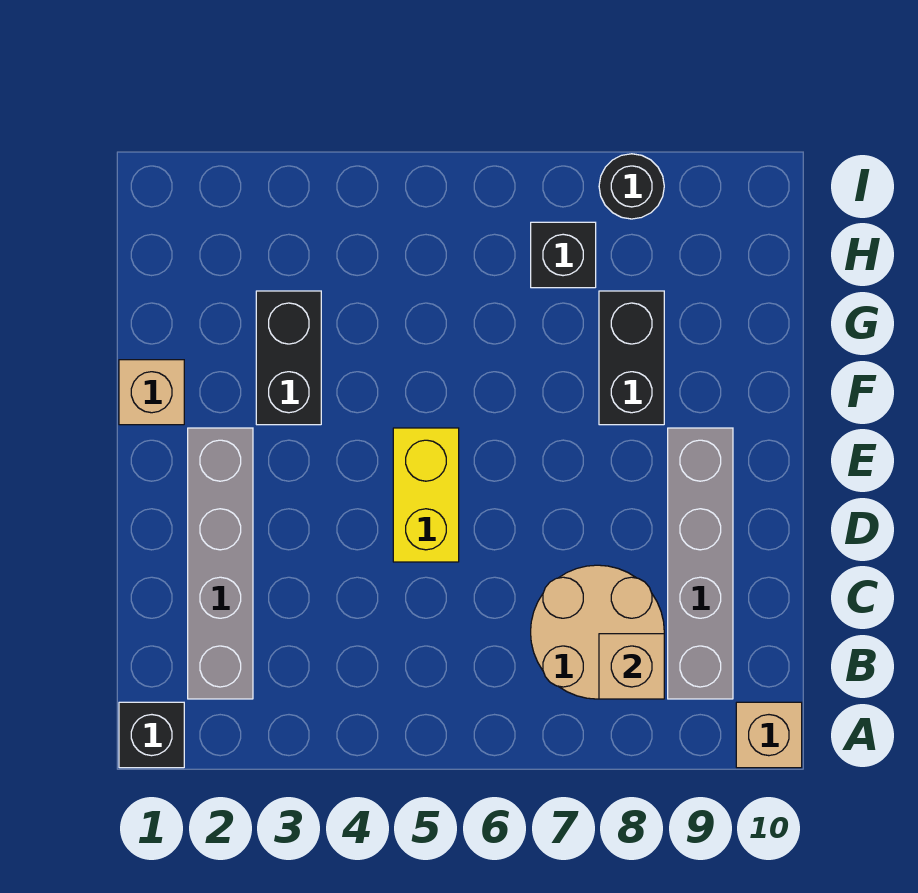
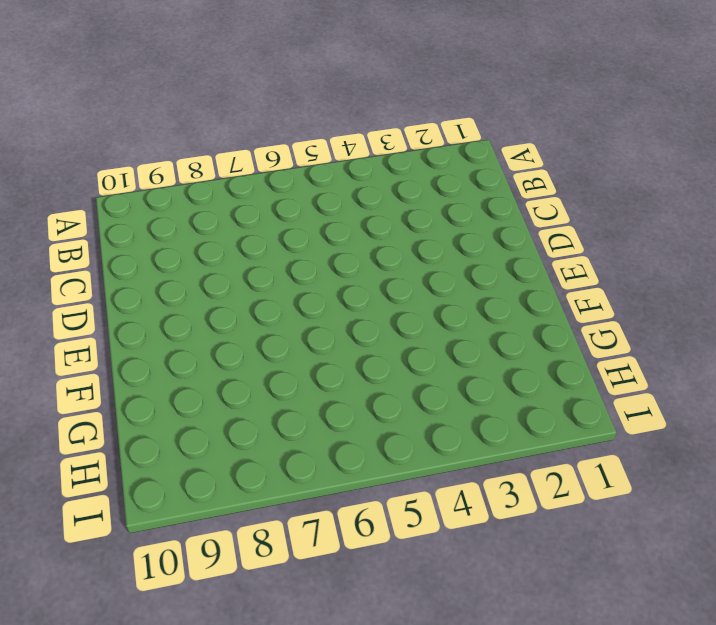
none -> black brick A1 level 1
none -> tan brick A10 level 1
none -> grey brick B2:E2 level 1

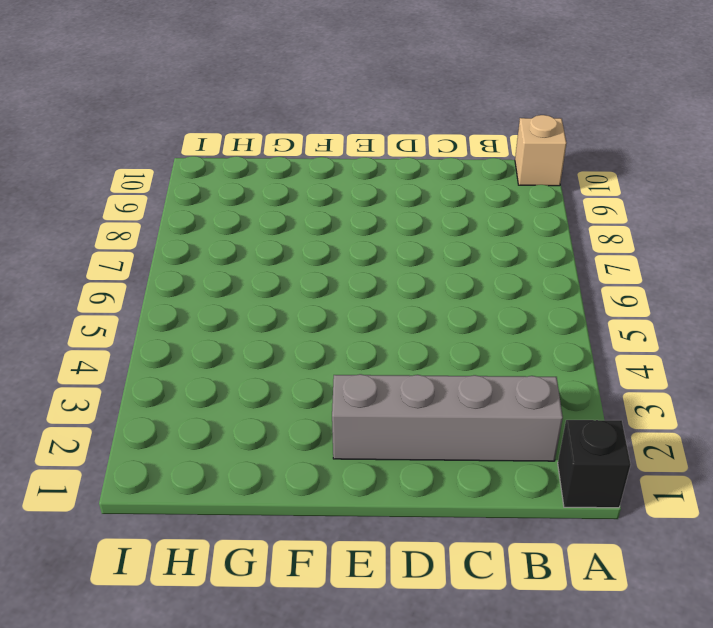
none -> tan round brick B7:C8 level 1
none -> grey brick B9:E9 level 1
none -> yellow brick D5:E5 level 1

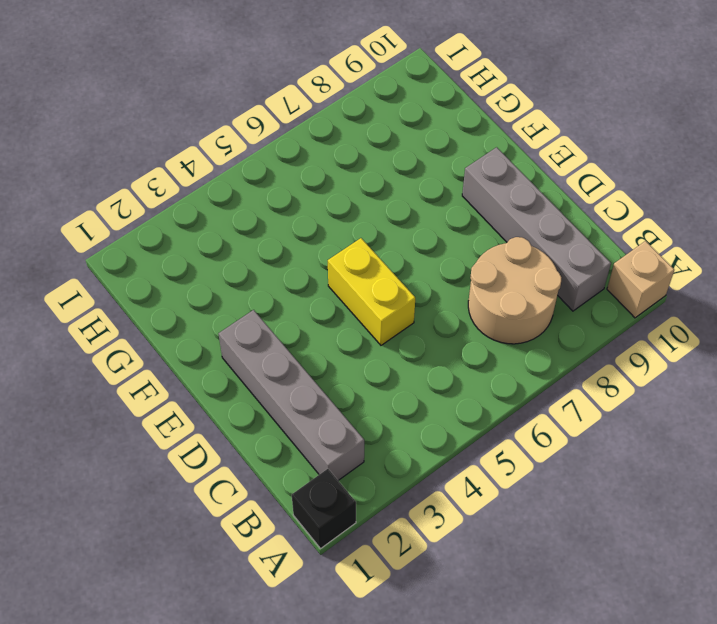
none -> tan brick F1 level 1
none -> black brick F3:G3 level 1
none -> black brick F8:G8 level 1

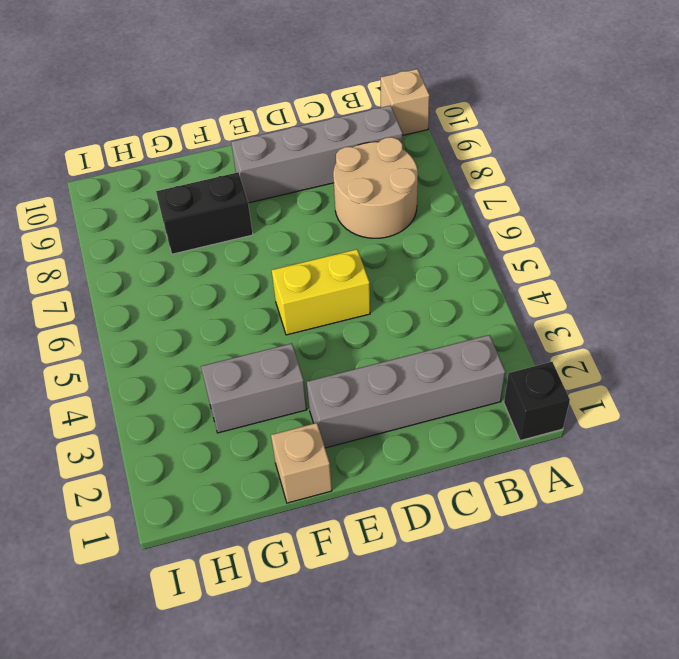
grey brick F3:G3 level 1 -> black brick F3:G3 level 1
none -> black brick H7 level 1
none -> black round brick I8 level 1
none -> tan brick B8 level 2

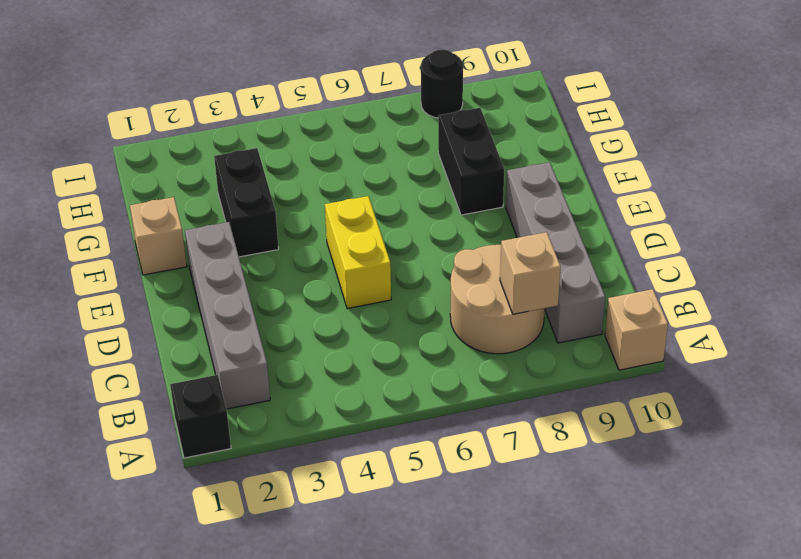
none -> black brick H7 level 1

